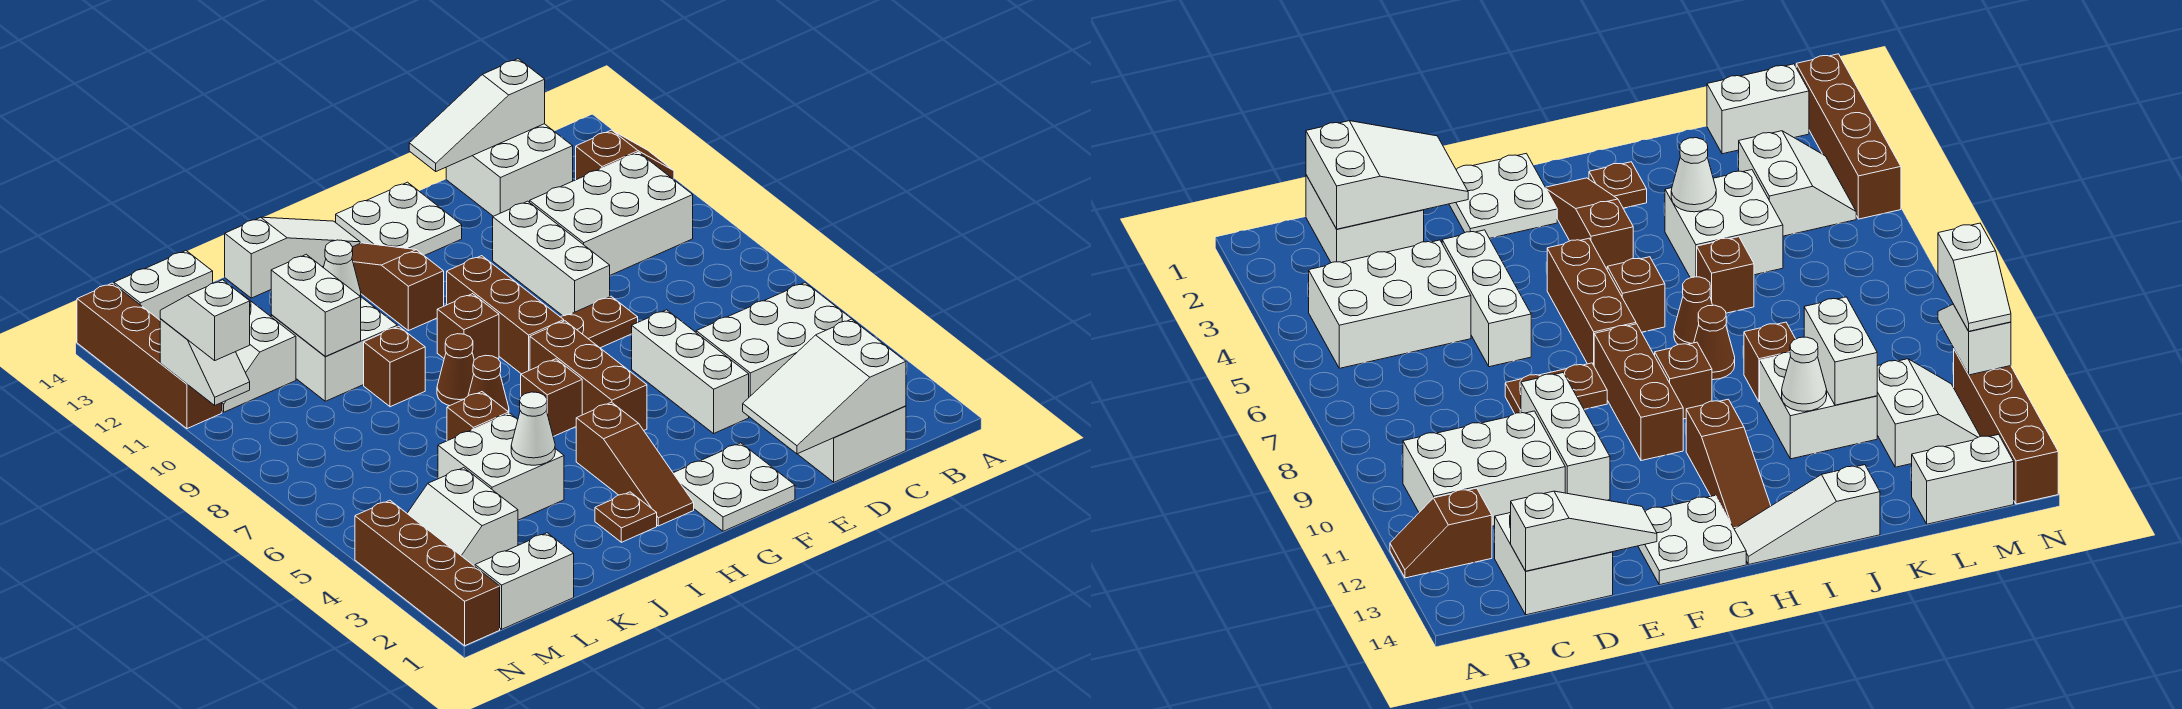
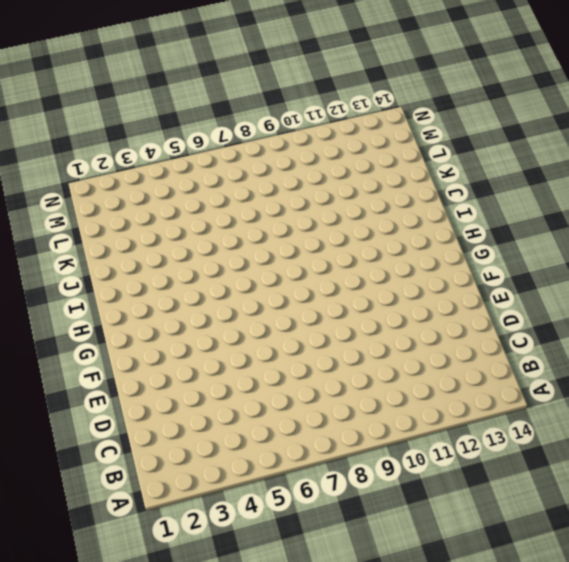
none -> brown slope A12:B12 level 1 top B
none -> white brick B4:D5 level 1
none -> white brick B10:D11 level 1
none -> white brick C1:D2 level 1

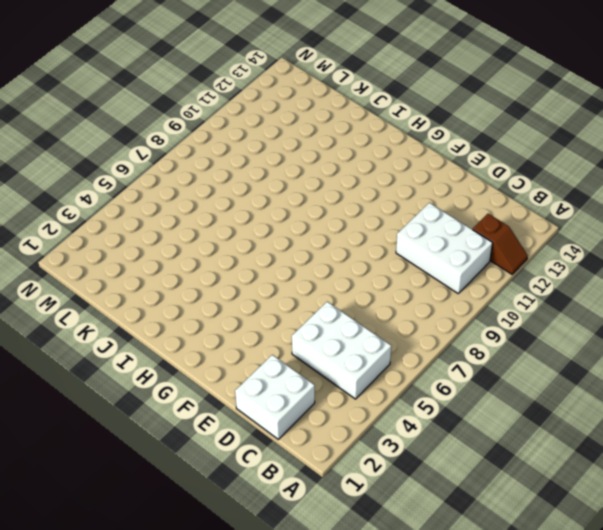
none -> white brick C13:D14 level 1
none -> white brick E4:E6 level 1
none -> brown plate E8:F8 level 1
none -> white brick E9:E11 level 1

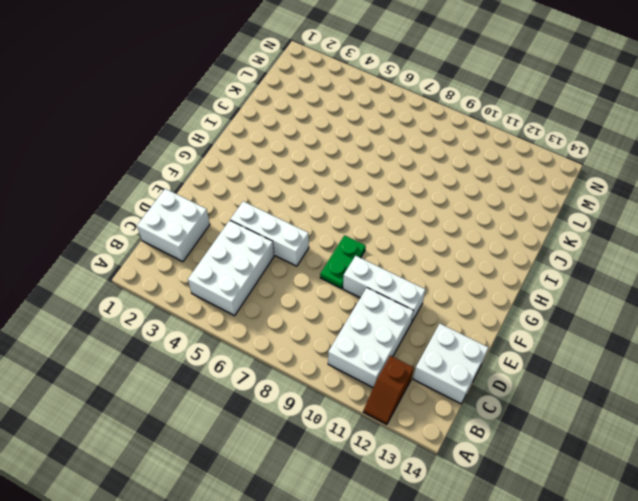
green plate E8:F8 level 1 -> brown plate E8:F8 level 1
none -> white plate F1:G2 level 1
none -> white plate F13:G14 level 1
none -> brown brick G5:G7 level 1
none -> brown brick G8:G10 level 1

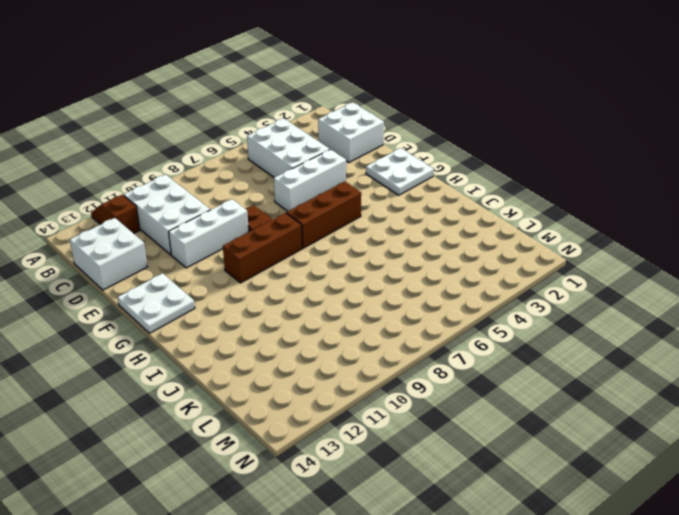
none -> brown slope H2:H4 level 1 top 4
none -> brown brick H6 level 1
none -> brown brick H9 level 1
none -> brown slope H11:H13 level 1 top 11

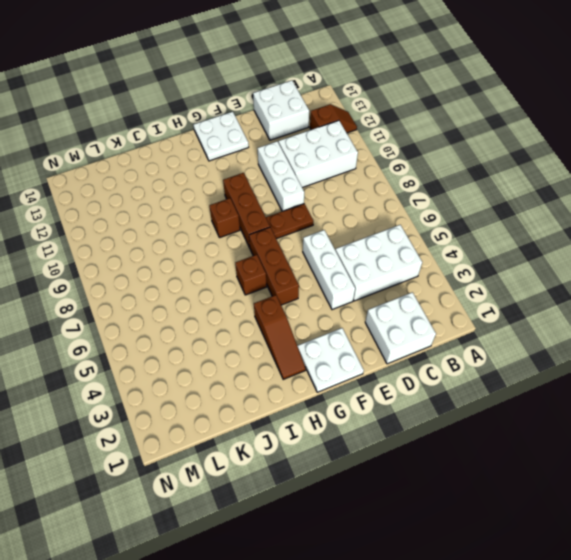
none -> brown slope H11:H13 level 1 top 11
none -> white slope H14:J14 level 1 top J
none -> brown plate I2 level 1
none -> brown cone I7 level 1

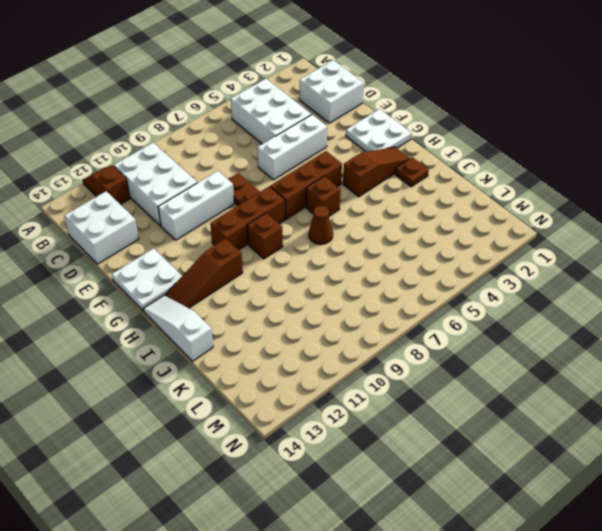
none -> brown cone I8 level 1
none -> white brick J4:K5 level 1
none -> brown brick J6 level 1
none -> brown brick J9 level 1

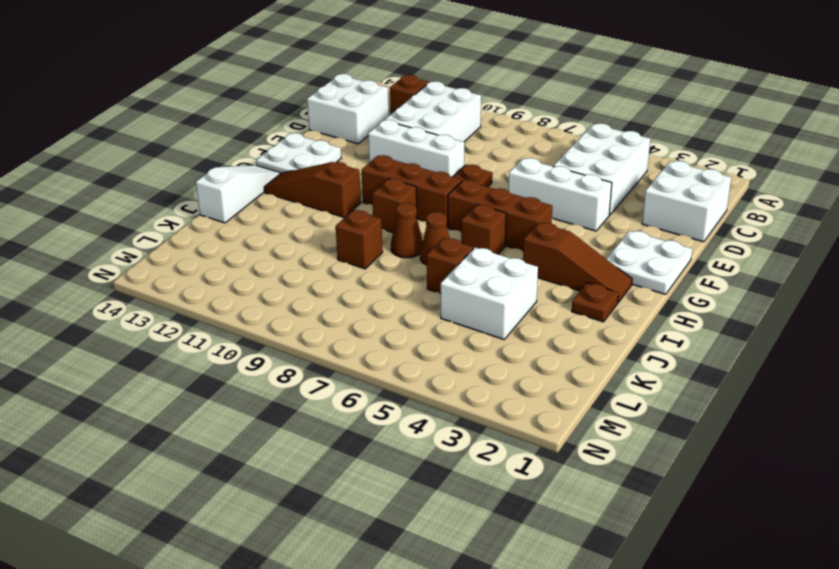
none -> white brick J10:K11 level 1
none -> white brick L1:M1 level 1
none -> white slope L3:M4 level 1 top L
none -> white slope L11:M12 level 1 top L

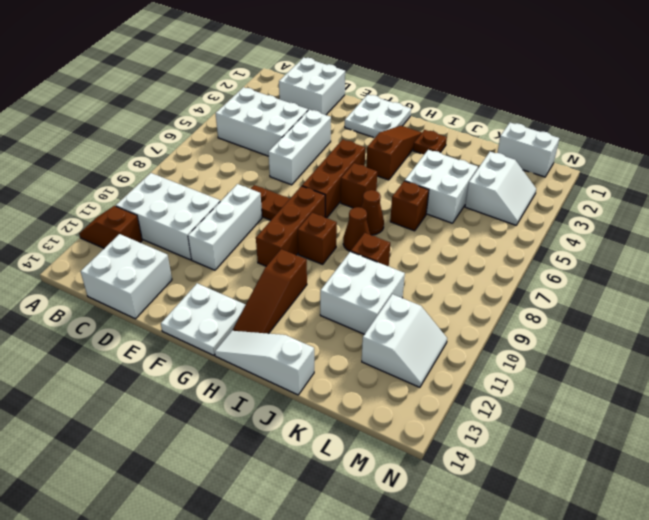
none -> white brick L14:M14 level 1
none -> brown brick N1:N4 level 1
none -> brown brick N11:N14 level 1
none -> white slope C1:E2 level 2 top C

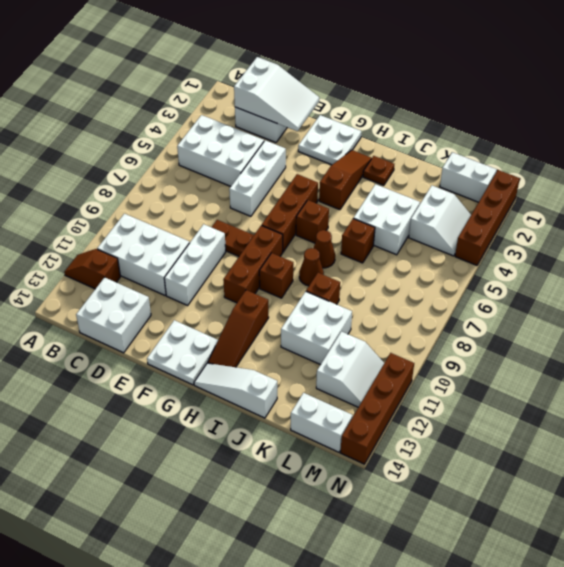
none -> white slope C14:E14 level 2 top C
none -> white cone J4 level 2
none -> white cone J11 level 2
none -> white brick K10:K11 level 2

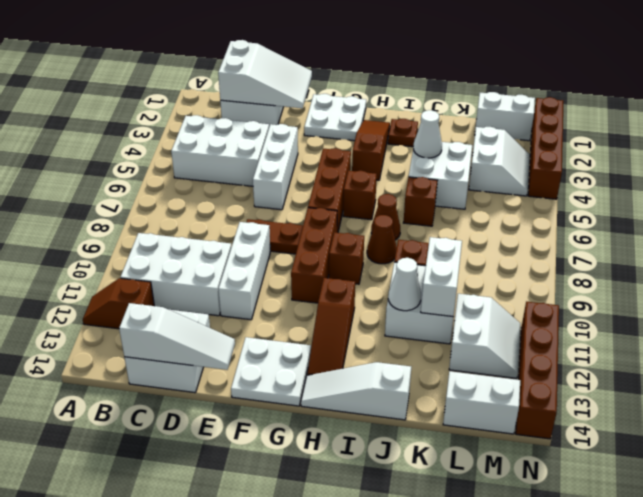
none -> white slope N10:N11 level 2 top 11
none -> white slope N10:N11 level 3 top 10

